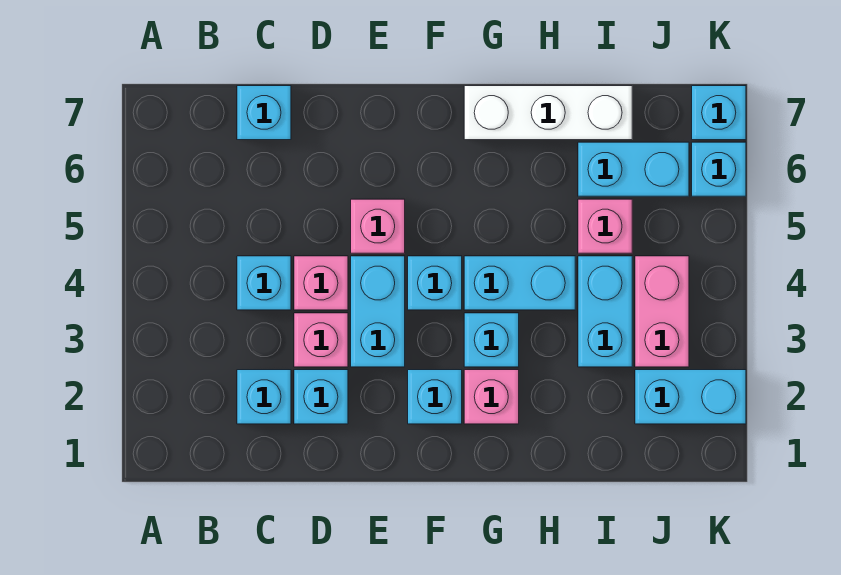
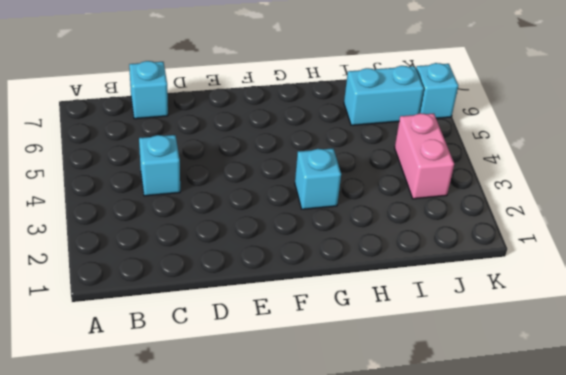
none -> cyan brick C2 level 1
none -> cyan brick D2 level 1
none -> pink brick D3 level 1

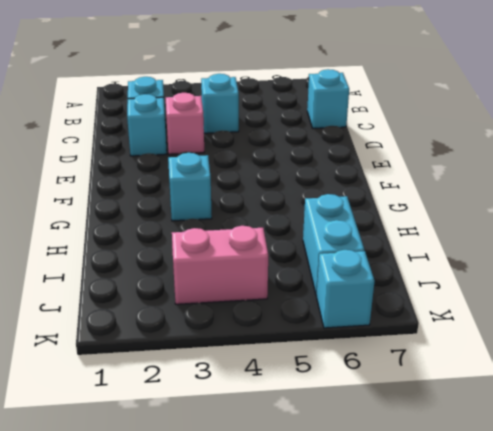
none -> pink brick D4 level 1
none -> cyan brick E3:E4 level 1
none -> pink brick E5 level 1

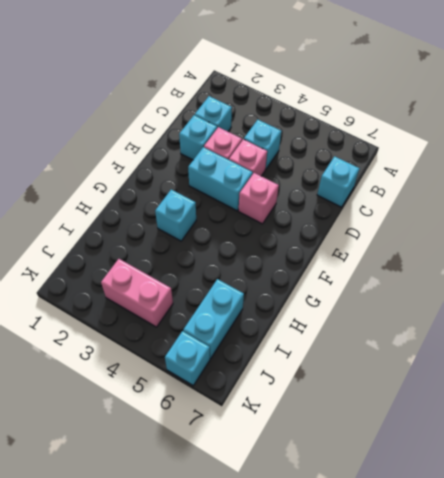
none -> cyan brick F2 level 1
none -> cyan brick F4 level 1
none -> pink brick G2 level 1

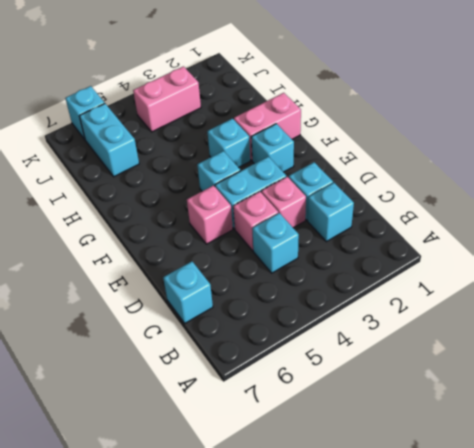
pink brick G1:G2 level 1 -> pink brick G2 level 1
none -> cyan brick G4:H4 level 1
none -> white brick G7:I7 level 1
none -> cyan brick I3:I4 level 1

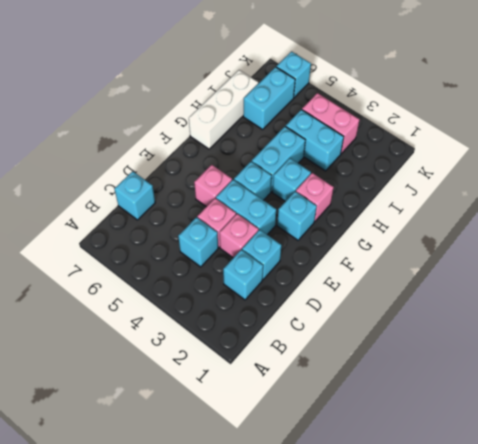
none -> pink brick I5 level 1
none -> cyan brick J2:K2 level 1
none -> cyan brick K7 level 1

